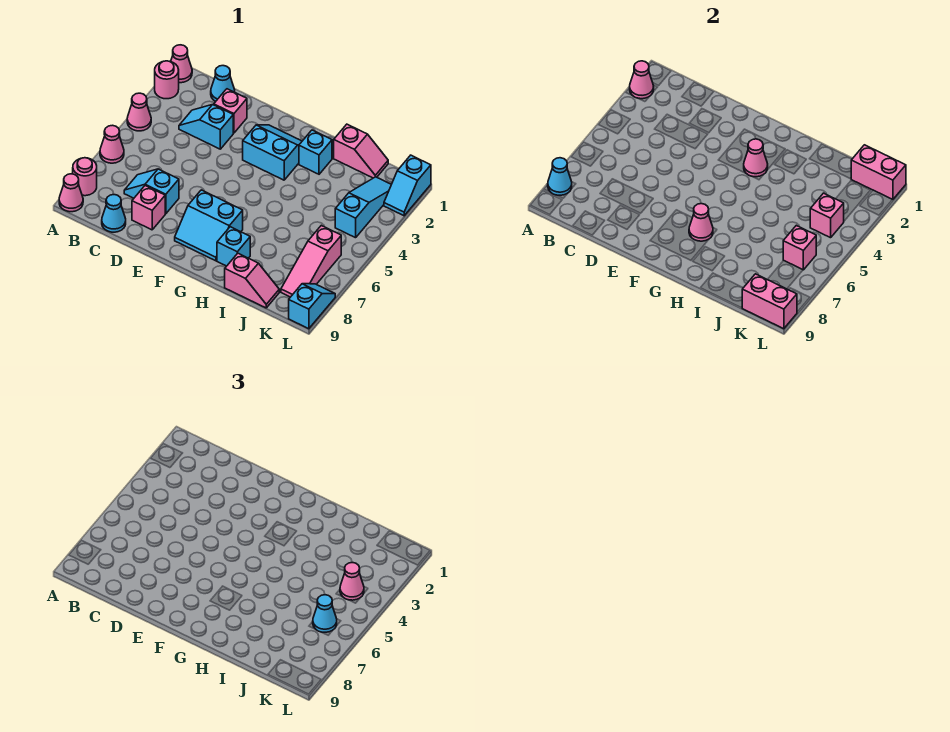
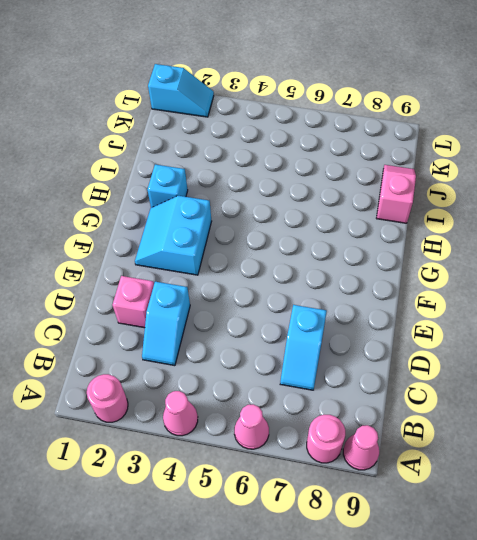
none -> pink cone A1 level 1
none -> cyan cone C1 level 1
none -> cyan cone C9 level 1
none -> pink brick D8 level 1

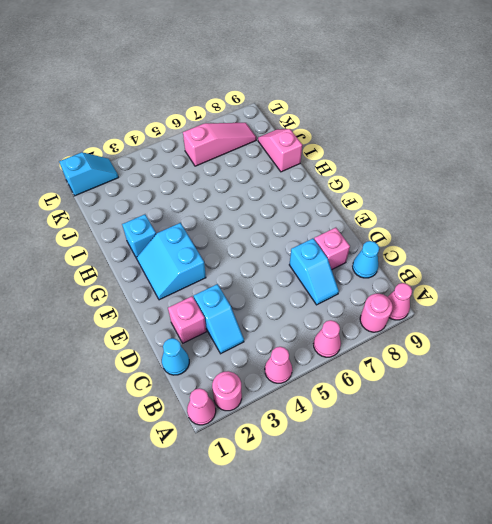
none -> cyan slope F7:G8 level 1 top 7
none -> cyan brick H8 level 1
none -> pink slope I1:J1 level 1 top I
none -> cyan slope K2:K4 level 1 top 4

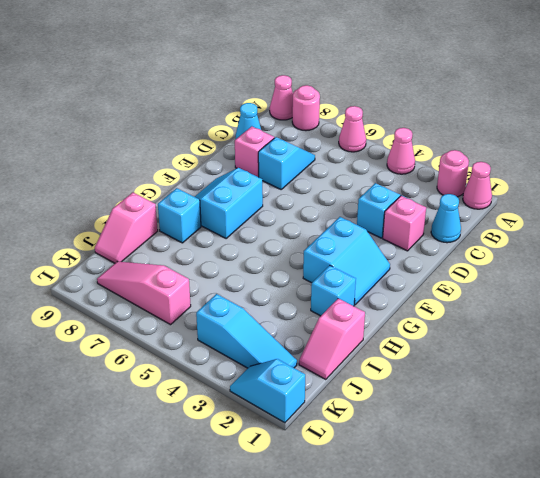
none -> cyan slope L8:L9 level 1 top 9
none -> pink cone A2 level 2
none -> cyan cone A8 level 2
none -> pink cone G3 level 2

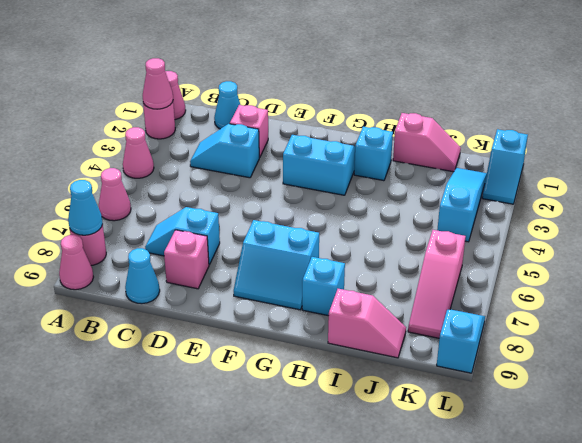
none -> pink cone G3 level 2
none -> pink cone G7 level 2
none -> pink brick K1:L1 level 2
none -> pink brick K4 level 2

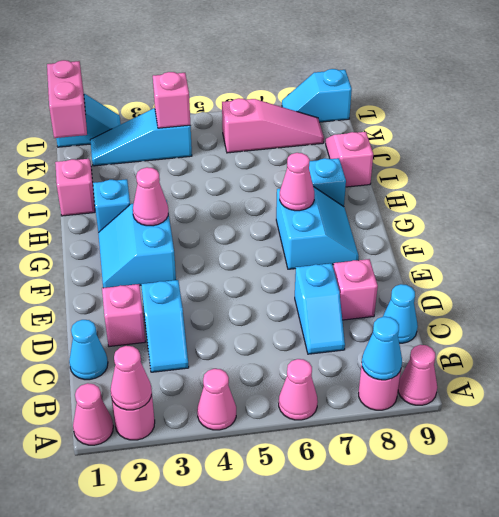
none -> pink brick K6 level 2
none -> pink brick K9:L9 level 2
none -> pink cone K4 level 3
none -> cyan cone K6 level 3

